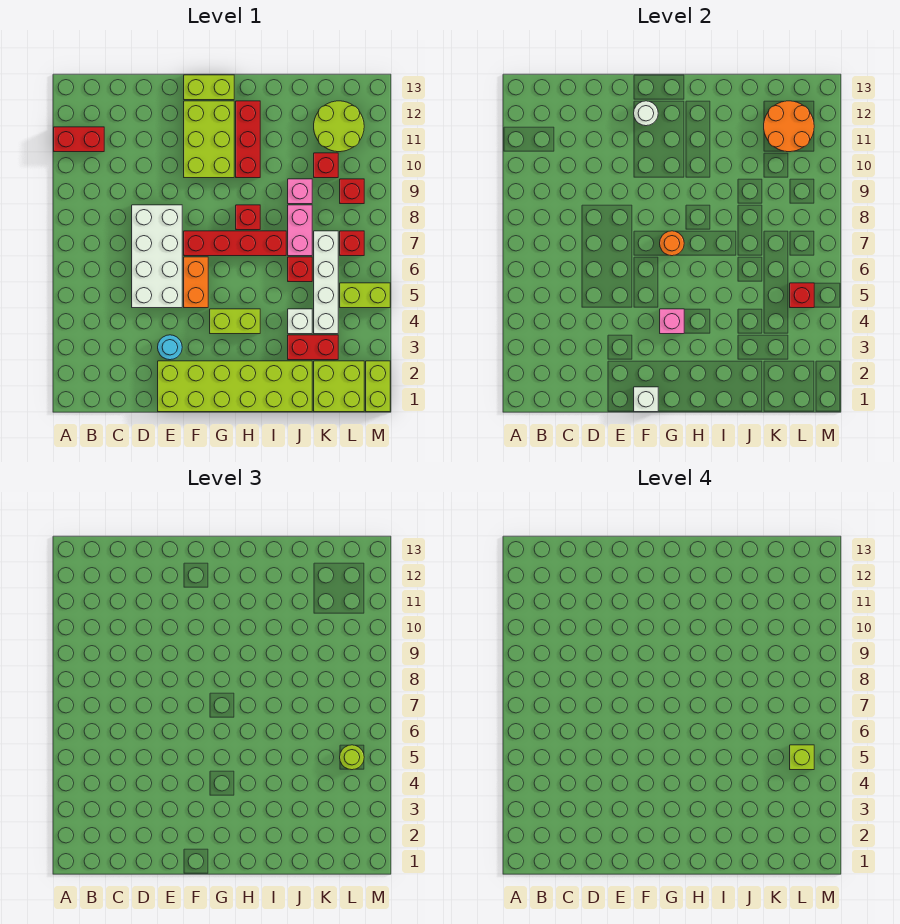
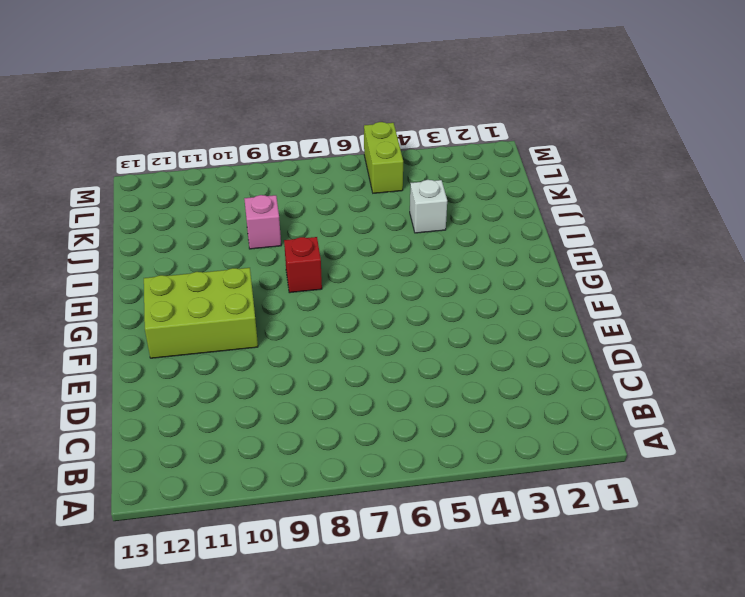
none -> red brick A11:B11 level 1
none -> white brick D5:E8 level 1
none -> lime brick E1:J2 level 1
none -> cyan round brick E3 level 1

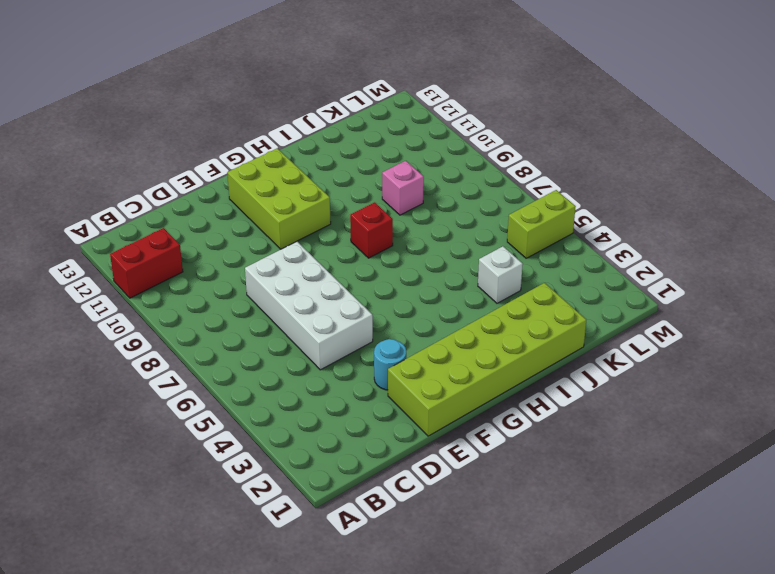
none -> orange brick F5:F6 level 1
none -> red brick F7:I7 level 1
none -> lime brick F13:G13 level 1
none -> lime brick G4:H4 level 1

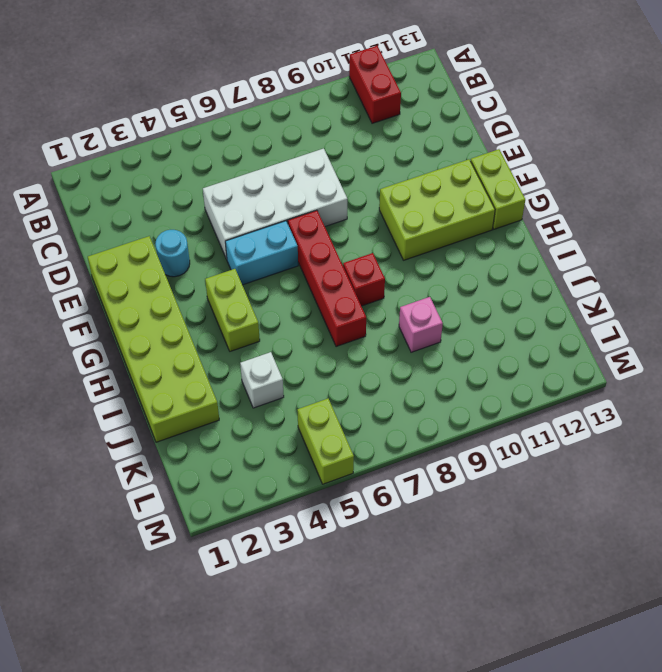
cyan brick F5:F6 level 1 -> orange brick F5:F6 level 1
none -> red brick H10:H12 level 1
none -> red brick J3:K3 level 1
none -> red brick J6 level 1
none -> pink brick J7:J8 level 1

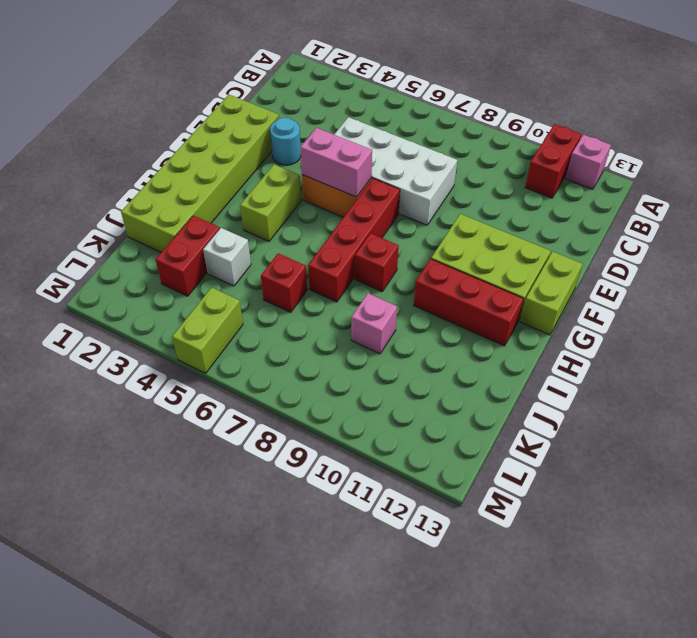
pink brick A12 level 1 -> pink brick G4 level 2
pink brick F5:F6 level 2 -> pink brick J7:J8 level 1
none -> lime brick K1:L2 level 1
none -> white brick K4:K7 level 1
none -> red brick K10 level 1
none -> lime round brick K11:L12 level 1

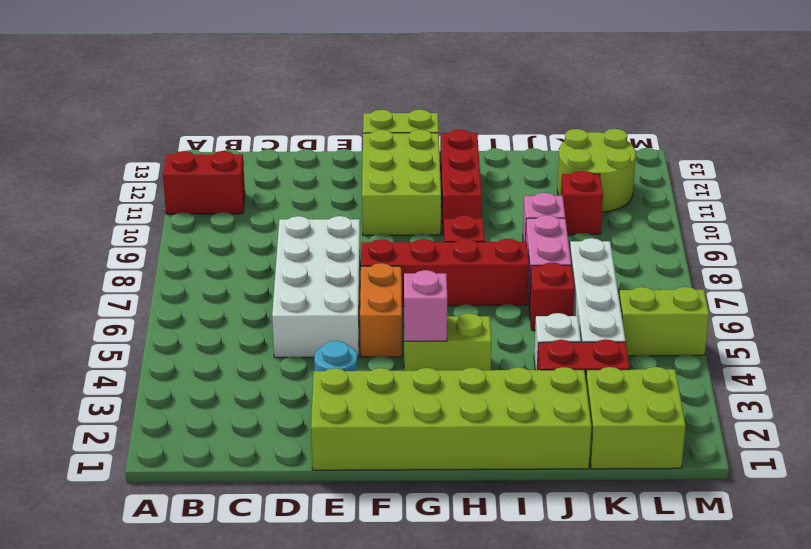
none -> red brick L7 level 1
none -> red brick L9 level 1
none -> lime brick M1:M2 level 1
none -> white brick F1 level 2

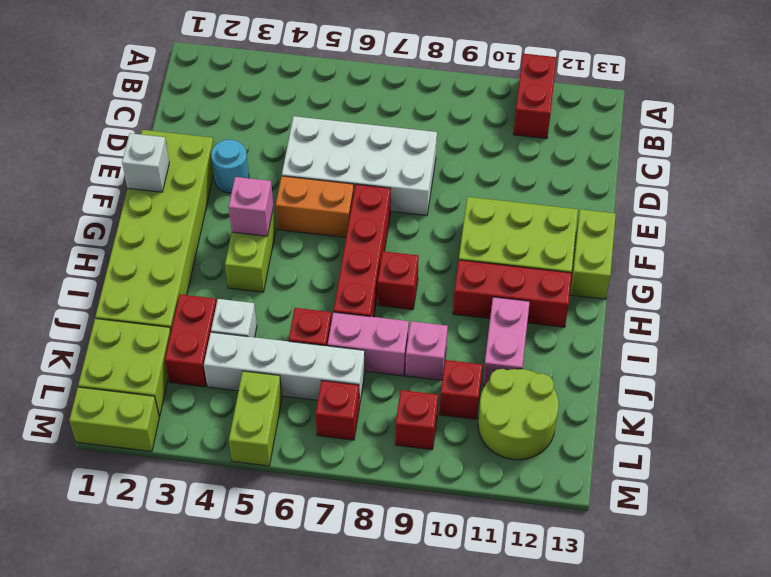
pink brick I11:J11 level 1 -> none
none -> white round brick F12 level 2
none -> orange round brick G7 level 2
none -> orange round brick K11:L12 level 2
none -> red brick L5 level 2

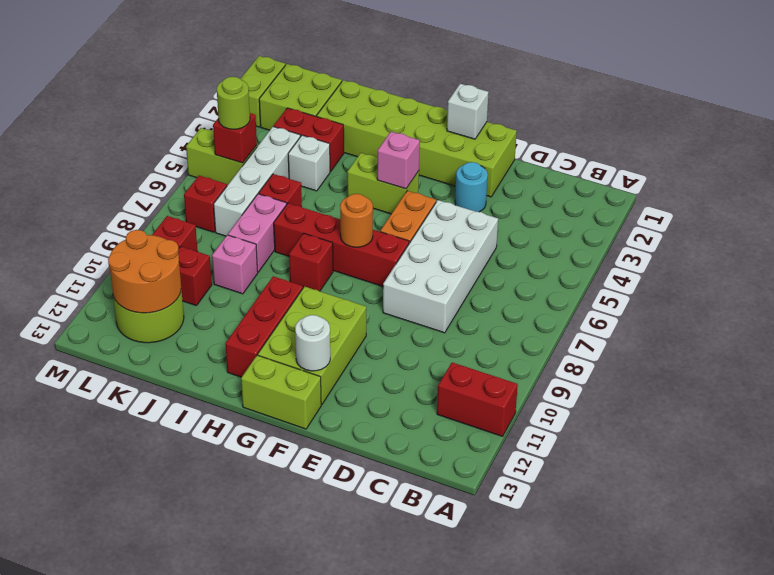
none -> lime brick L5 level 4

